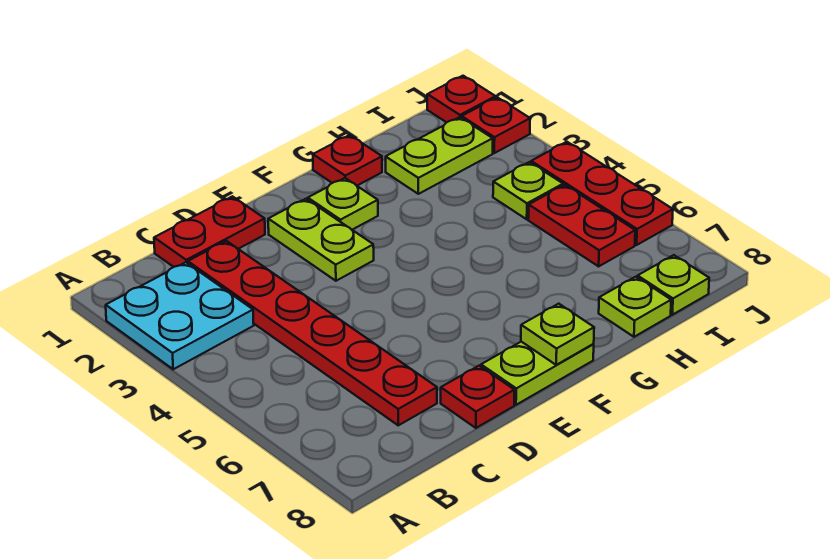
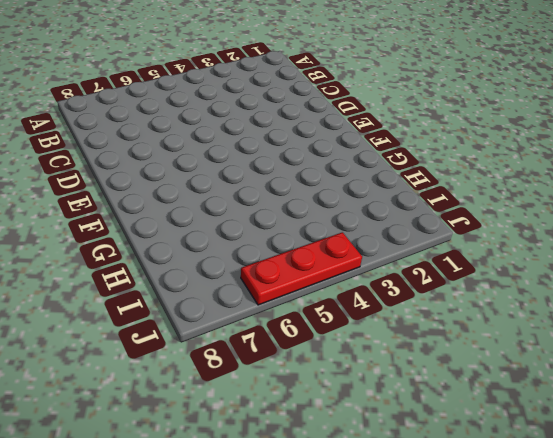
none -> cyan plate A2:B3 level 1
none -> red plate C1:D1 level 1
none -> red plate C2:C7 level 1

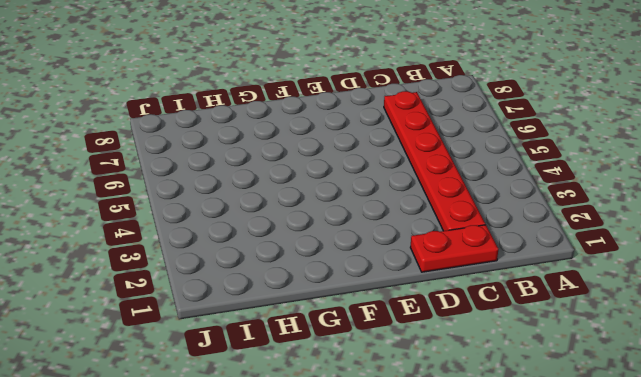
none -> cyan plate A2:B3 level 1
none -> red plate D8 level 1
none -> lime plate E2:E3 level 1

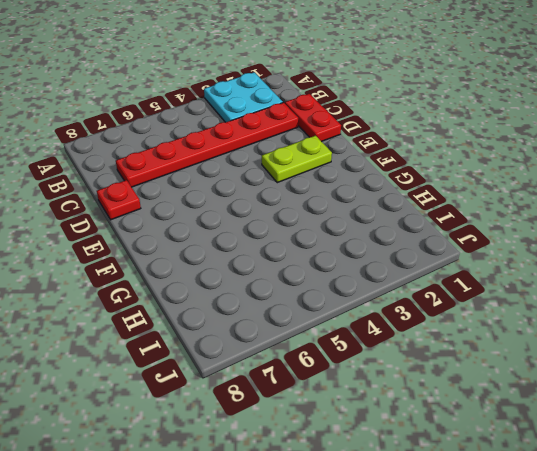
none -> lime plate E8:F8 level 1
none -> lime plate F2 level 1
none -> red plate G1 level 1

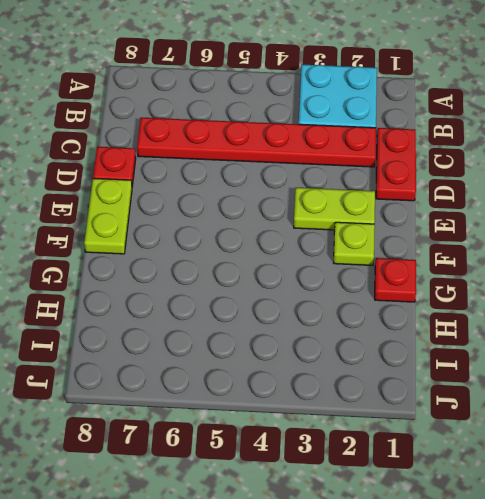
none -> lime plate H2:I2 level 1
none -> lime plate H8 level 1
none -> lime plate I4 level 1

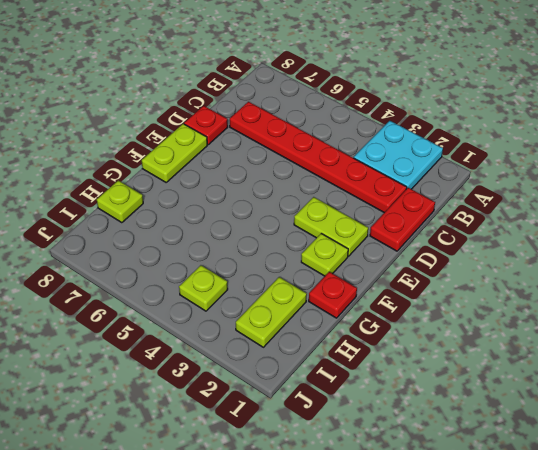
none -> red plate I5:I6 level 1
none -> lime plate I8 level 1
none -> red plate J1 level 1

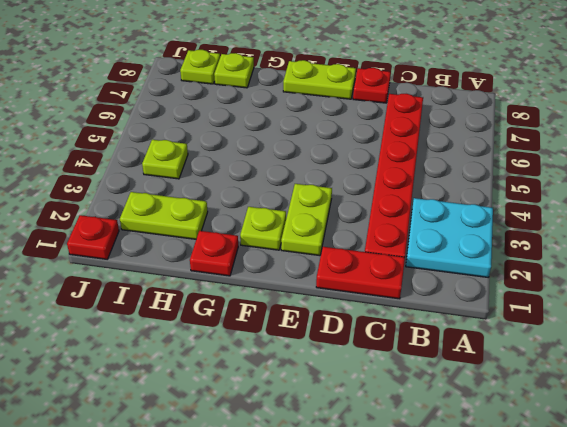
none -> red plate I5:I6 level 1
none -> red plate J2 level 1
none -> red plate J4:J6 level 1

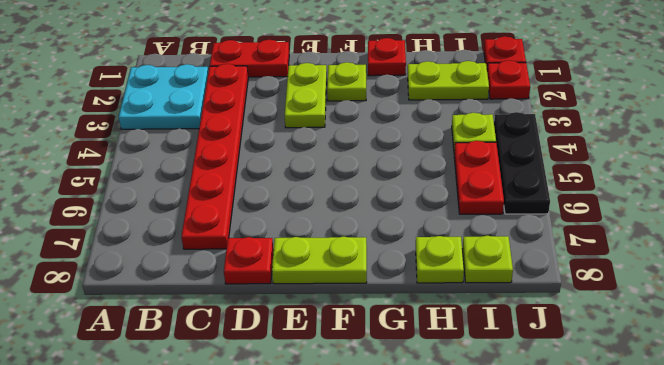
black plate J4:J6 level 1 -> red plate J4:J6 level 1
none -> lime plate F8 level 2

